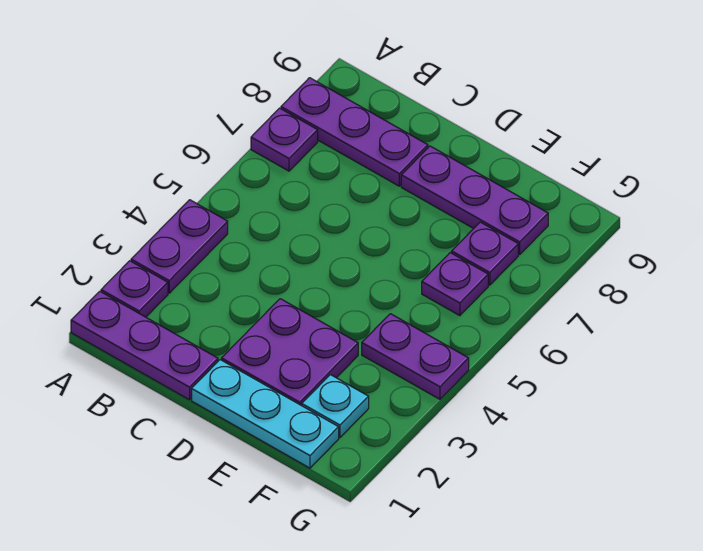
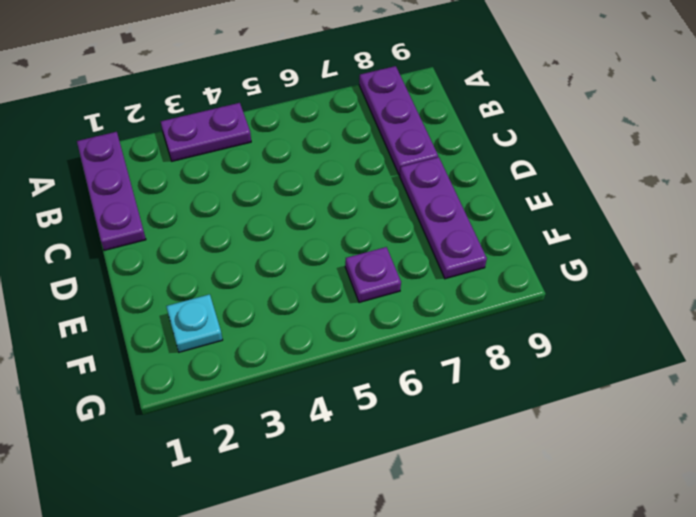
none -> purple plate A2 level 1
none -> purple plate A7 level 1
none -> cyan plate D1:F1 level 1

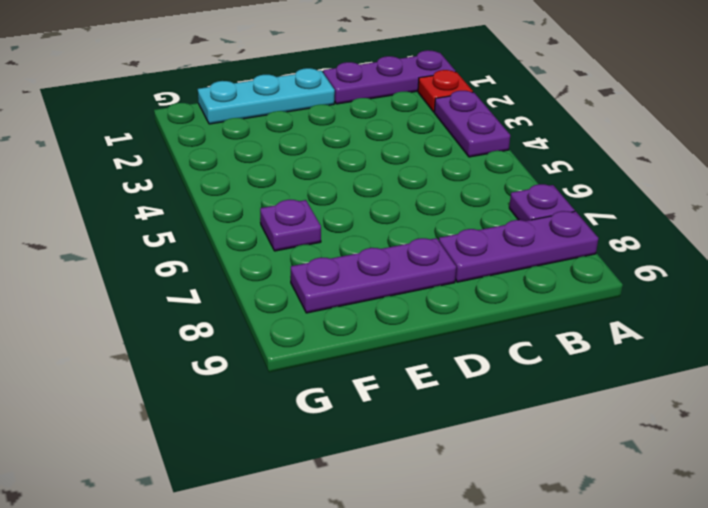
red plate A2 level 1 -> purple plate A2 level 1
none -> purple plate D2:E3 level 1
none -> cyan plate F2 level 1
none -> purple plate F4:G4 level 1

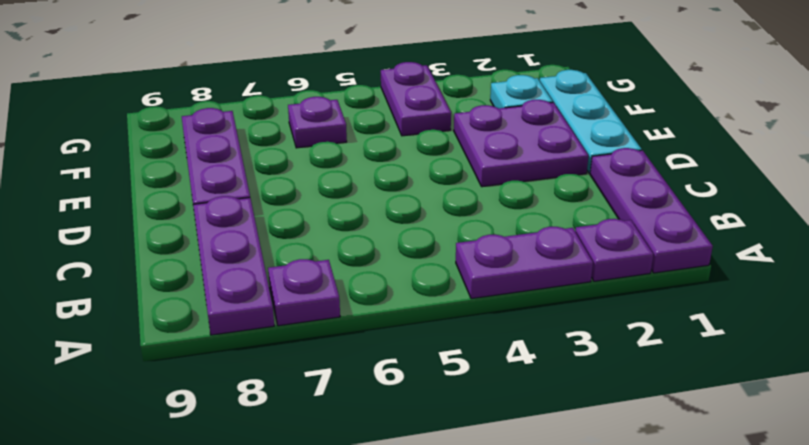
none -> purple plate F7 level 1

